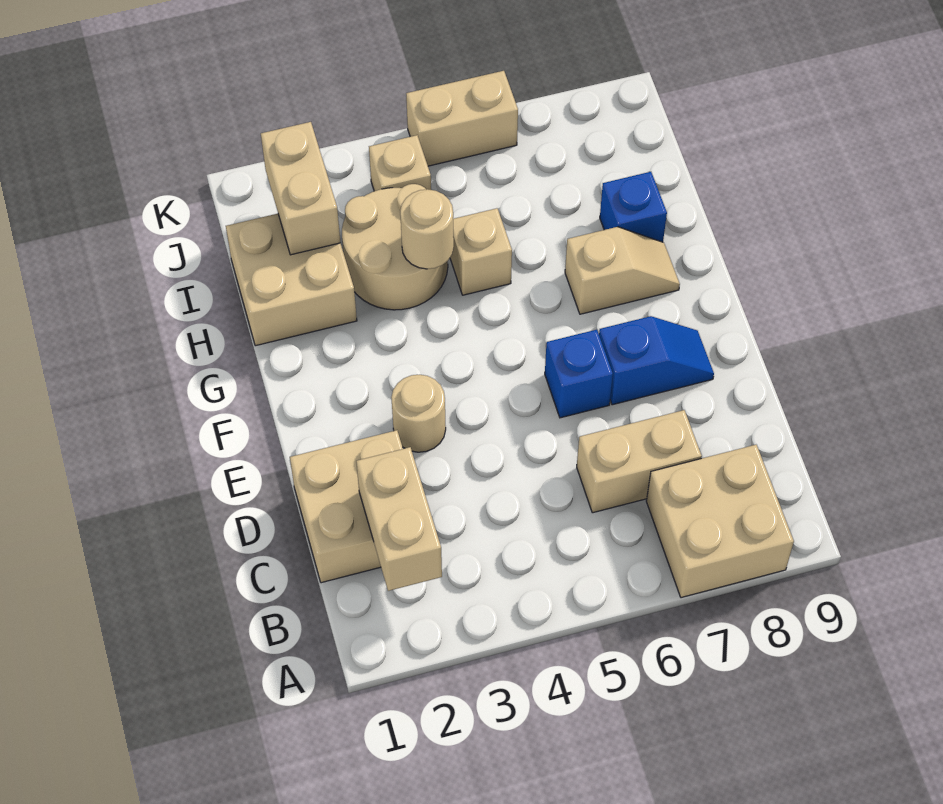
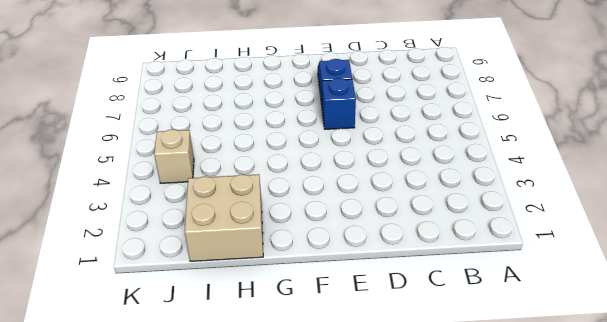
none -> tan brick A7:B8 level 1
none -> tan brick C1:D2 level 1
none -> tan brick C6:C7 level 1

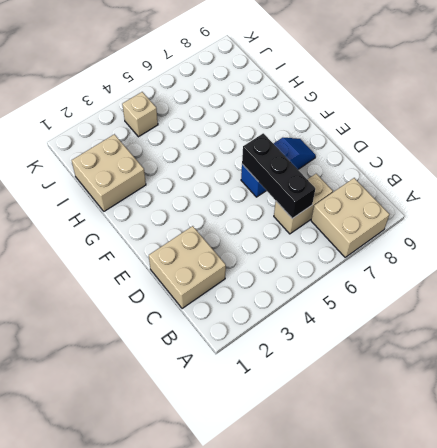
black brick C6:E6 level 2 -> none
none -> tan round brick E3 level 1
none -> tan slope G7:G8 level 1 top 7
none -> tan round brick H3:I4 level 1

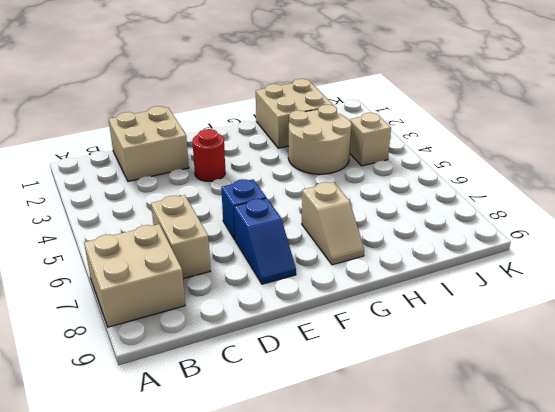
red round brick E3 level 1 -> tan round brick E3 level 1
none -> tan brick H5 level 1
none -> blue brick H8 level 1
none -> tan brick K5:K6 level 1

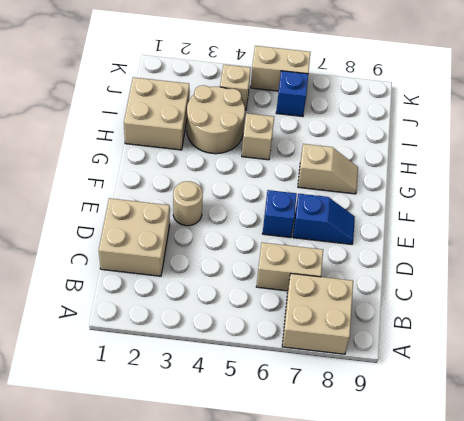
blue brick J6 level 1 -> blue brick H8 level 1
none -> tan brick B2:C2 level 2
none -> tan round brick H4 level 2
none -> tan brick I2:J2 level 2

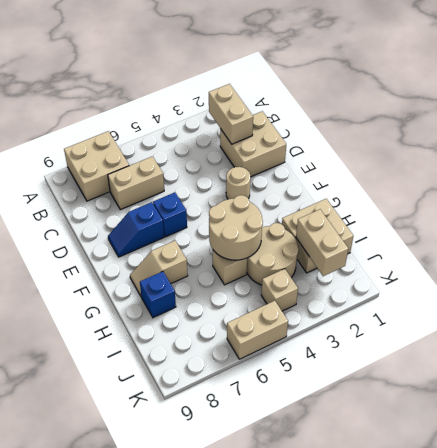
tan round brick G4:H5 level 2 -> tan round brick H4 level 2

